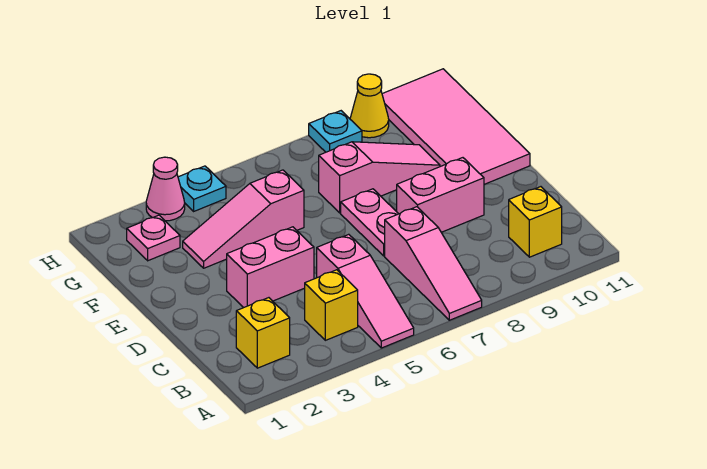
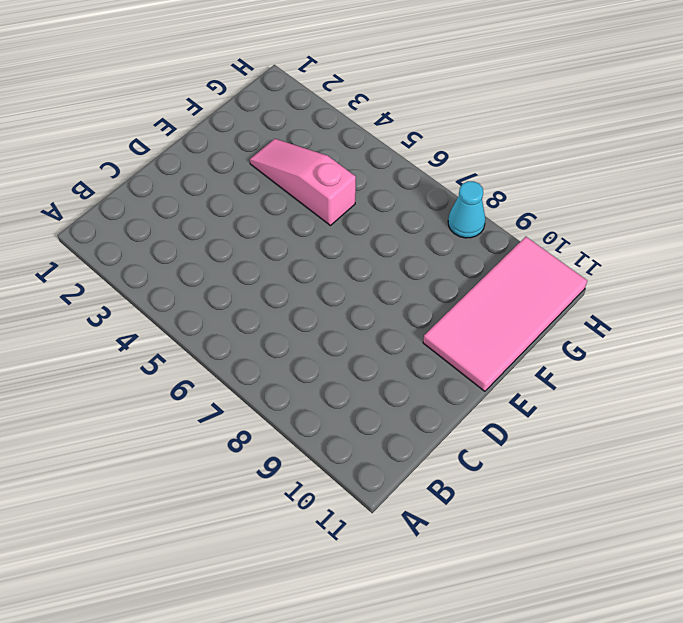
cyan cone H8 level 1 -> cyan plate H8 level 1
none -> pink slope A5:C5 level 1 top C
none -> pink slope A7:C7 level 1 top C
none -> yellow brick B2 level 1

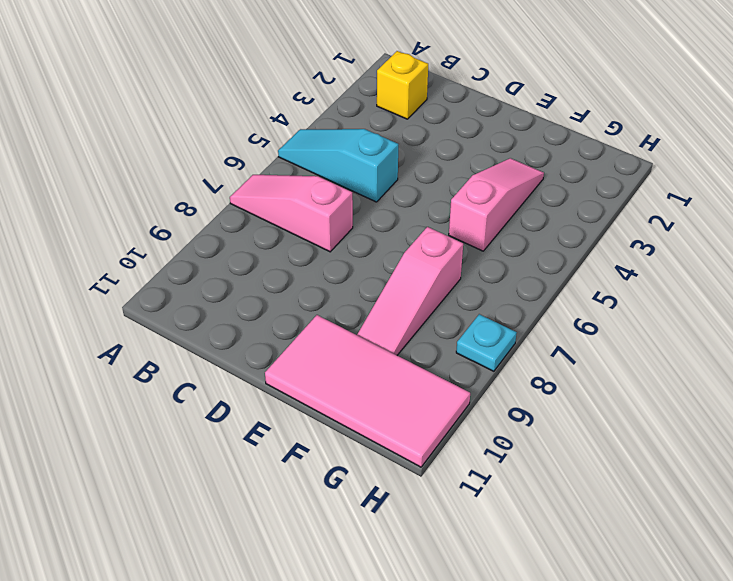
cyan slope A5:C5 level 1 top C -> pink slope A5:C5 level 1 top C
none -> yellow brick B4 level 1
none -> yellow brick B10 level 1
none -> pink brick D3:D4 level 1

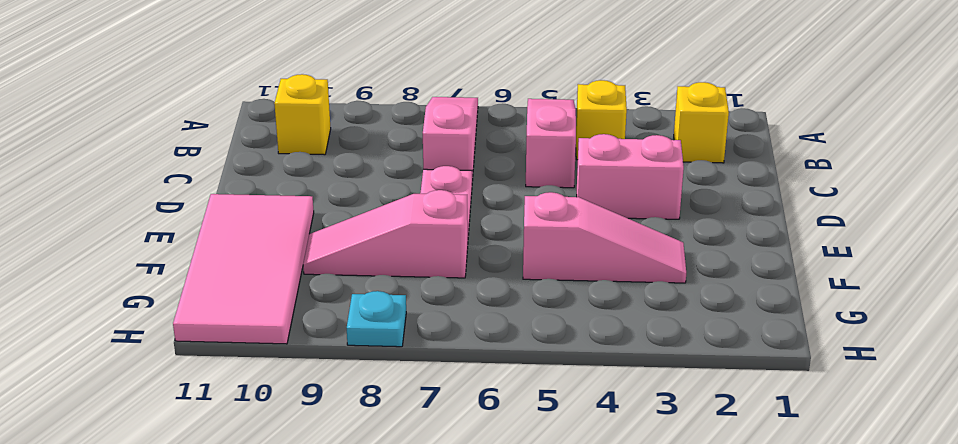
none -> pink brick D8:D9 level 1
none -> pink plate G2 level 1
none -> pink cone H3 level 1

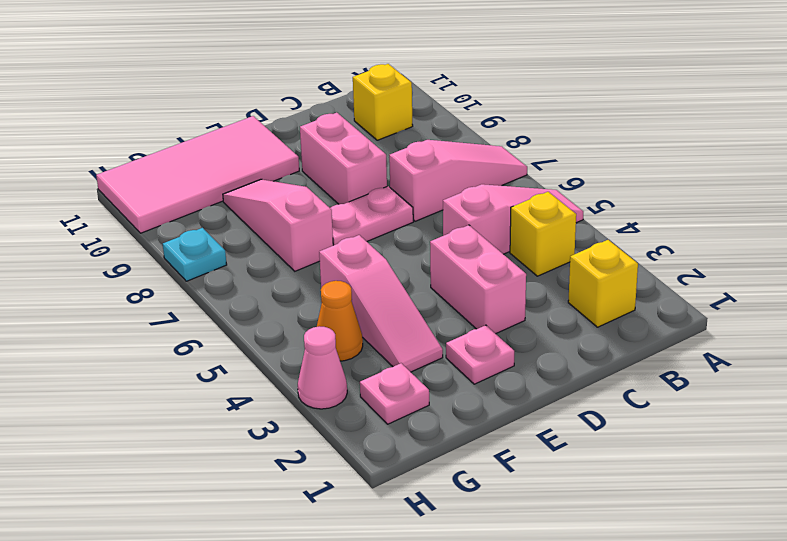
pink plate E2 level 1 -> none
orange cone G4 level 1 -> none
none -> cyan plate H4 level 1
none -> yellow cone H9 level 1

